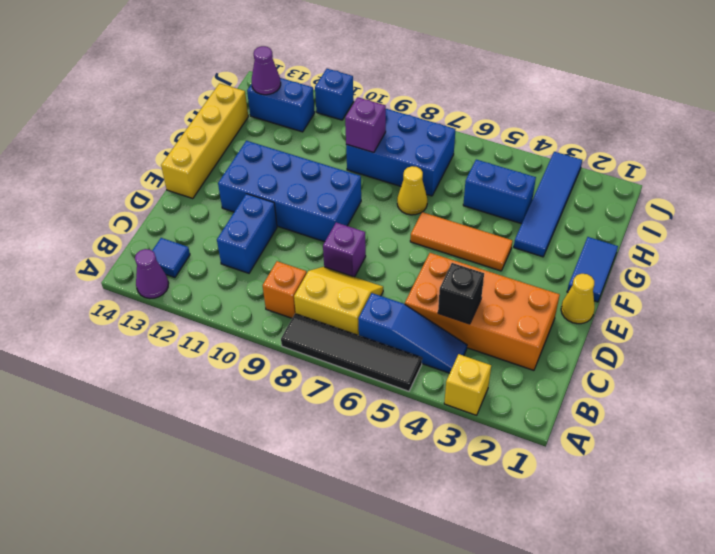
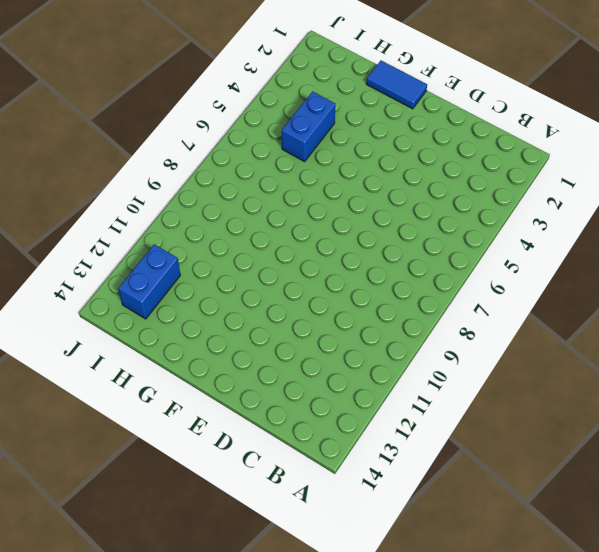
none -> yellow brick A3 level 1
none -> black tile A5:A8 level 1
none -> purple cone A13 level 1

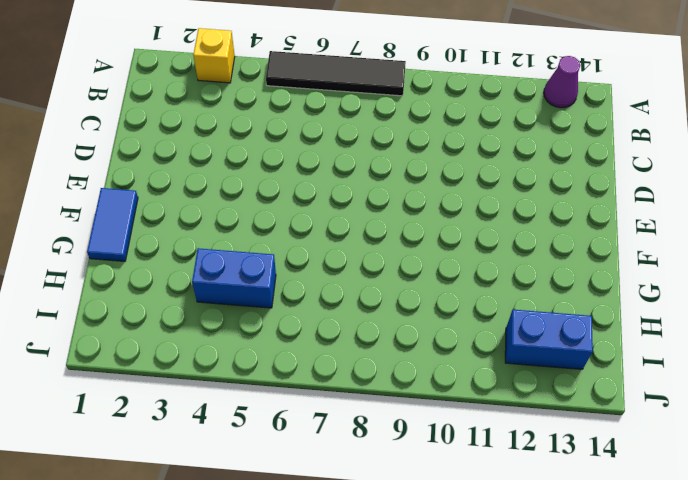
none -> blue slope B4:B6 level 1 top 6
none -> yellow slope B7:C8 level 1 top B
none -> orange brick B9 level 1

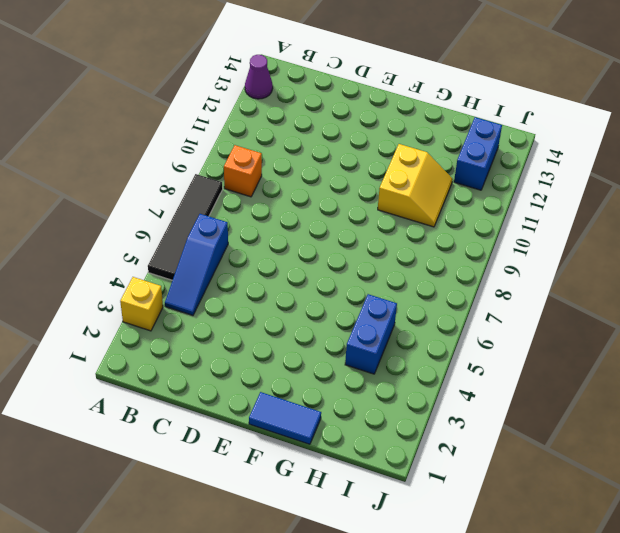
yellow slope G10:H11 level 1 top G -> yellow slope B7:C8 level 1 top B
none -> blue tile B13 level 1
none -> orange brick C2:D5 level 1
none -> blue brick C11:D11 level 1

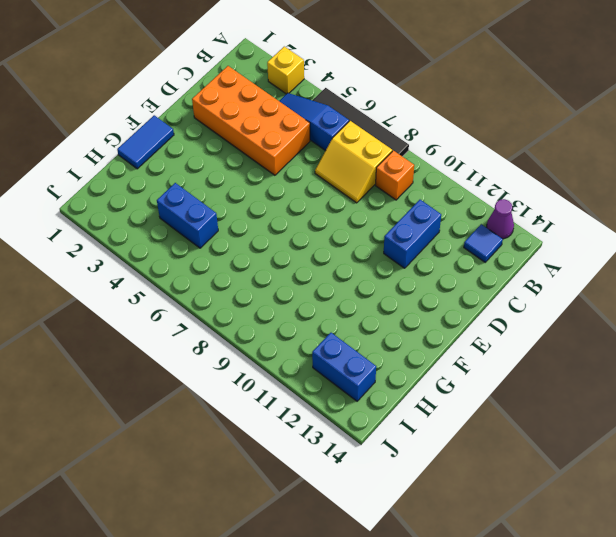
none -> purple brick D8 level 1
none -> yellow cone E1 level 1
none -> blue brick E9:F12 level 1

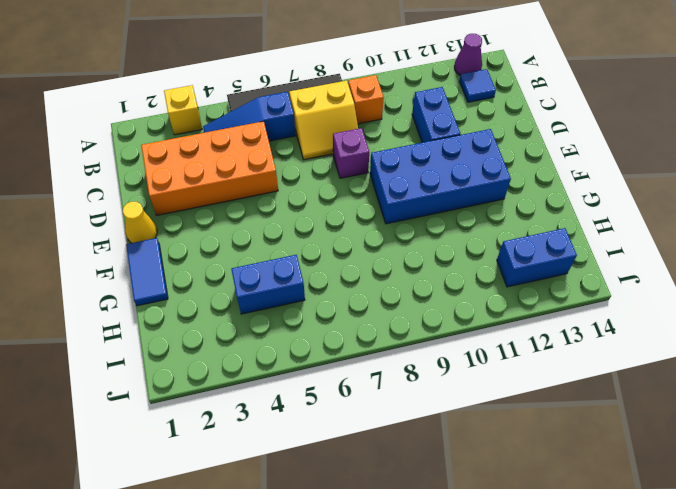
none -> yellow brick E14:H14 level 1
none -> orange tile F4:F6 level 1
none -> blue tile G3:J3 level 1

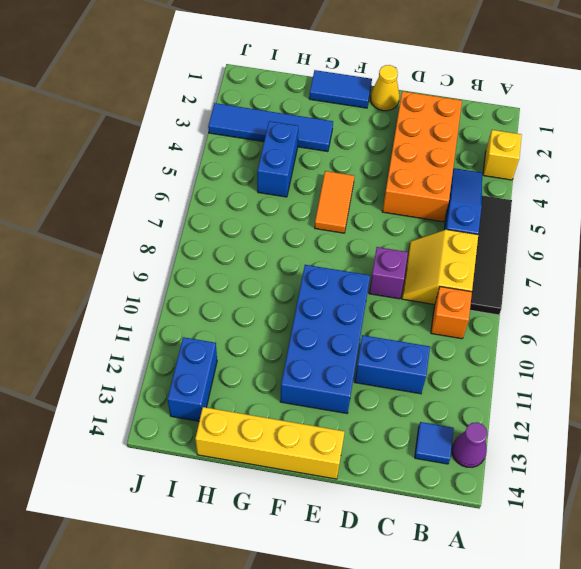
orange tile F5:F6 level 1 -> orange tile F4:F6 level 1
none -> yellow cone G7 level 1
none -> blue brick H7:I9 level 1
none -> blue brick J11 level 1

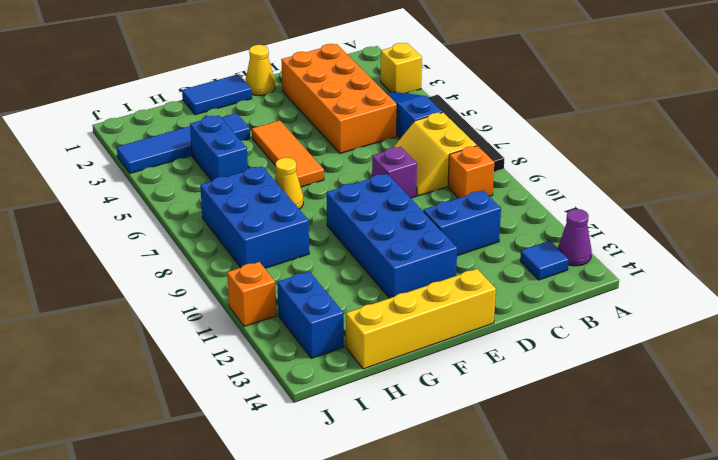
orange brick J11 level 1 -> blue brick J11 level 1
none -> black brick C4 level 2
none -> purple brick H9 level 2
none -> purple cone I13 level 2

